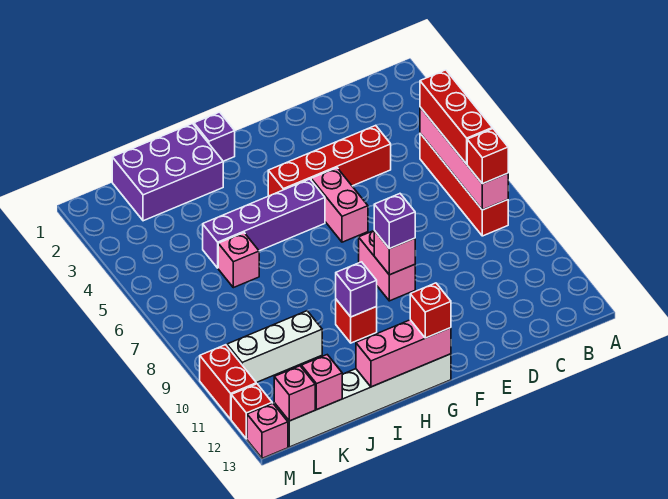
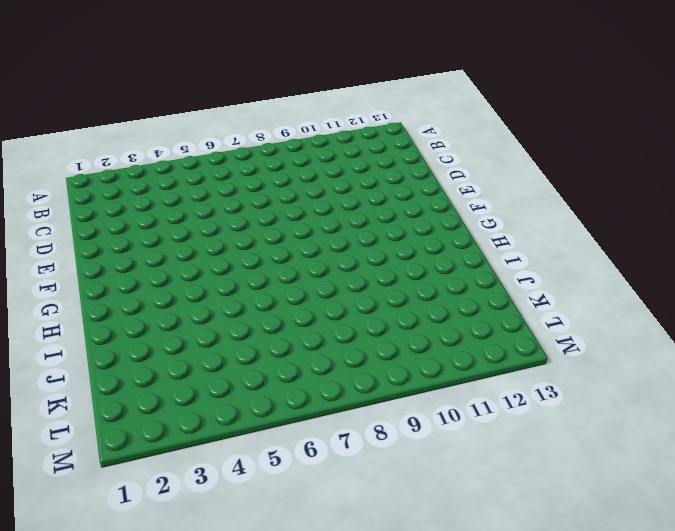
none -> red brick B5:B8 level 1
none -> red brick D4:G4 level 1
none -> pink brick F5:F6 level 1

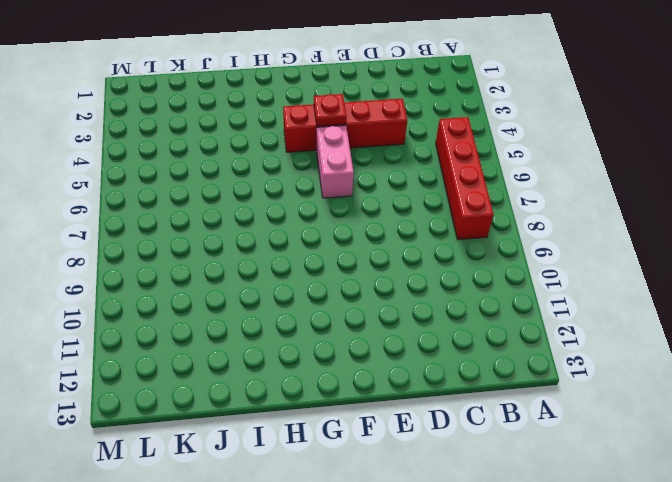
red plate F4 level 2 -> none
none -> pink brick F8:F9 level 1
none -> purple brick G5:J5 level 1
none -> white brick G13:L13 level 1

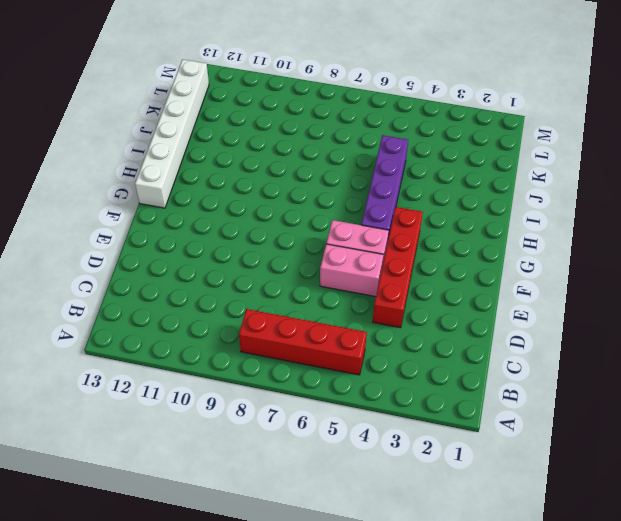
pink brick E5:E6 level 1 -> pink brick F8:F9 level 1
none -> purple brick H1 level 1
none -> red brick H10 level 1
none -> purple brick I1:K2 level 1

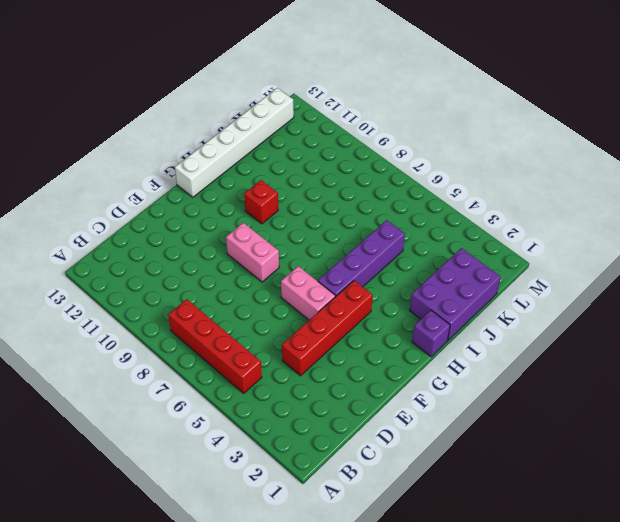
none -> pink brick J6 level 1
none -> white brick J10:L10 level 1
none -> red brick M10:M11 level 1

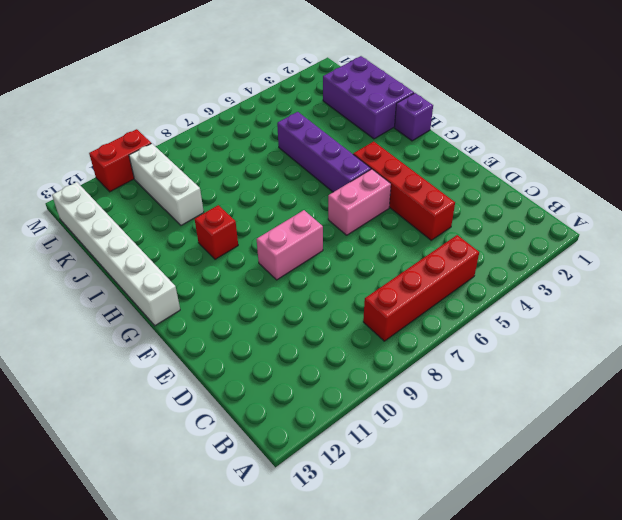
none -> pink brick J6 level 1
none -> red brick M12 level 1
none -> pink brick M13 level 1

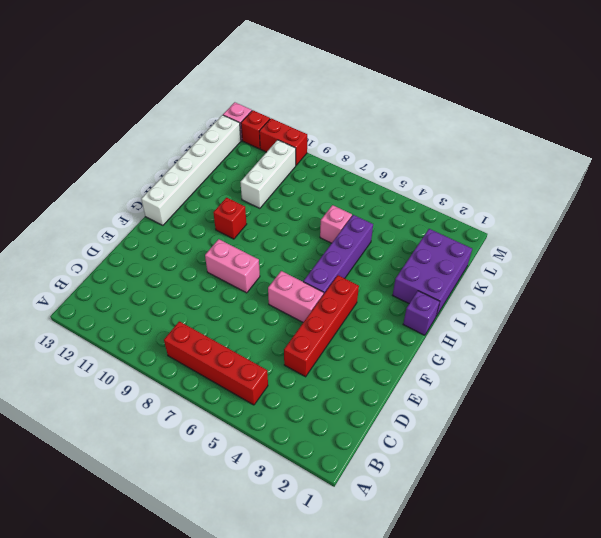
none -> pink brick B5:B8 level 2
none -> pink brick F9 level 2
none -> pink brick G13:I13 level 2

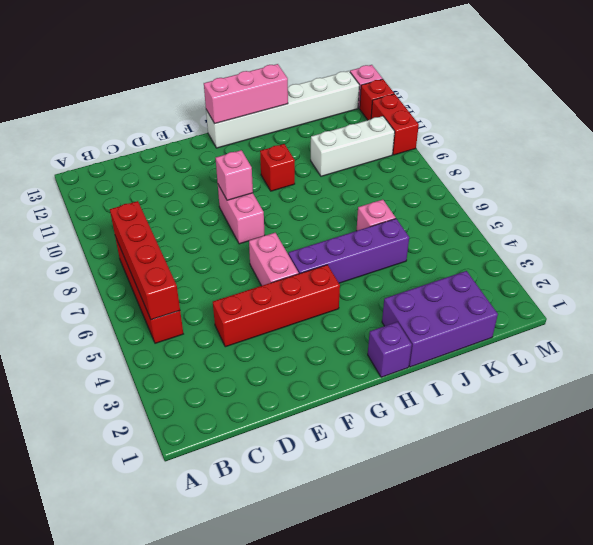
red brick B5:B8 level 2 -> pink brick B5:B8 level 2
none -> purple brick H10 level 2
none -> pink brick K13 level 2
none -> pink brick L13 level 2

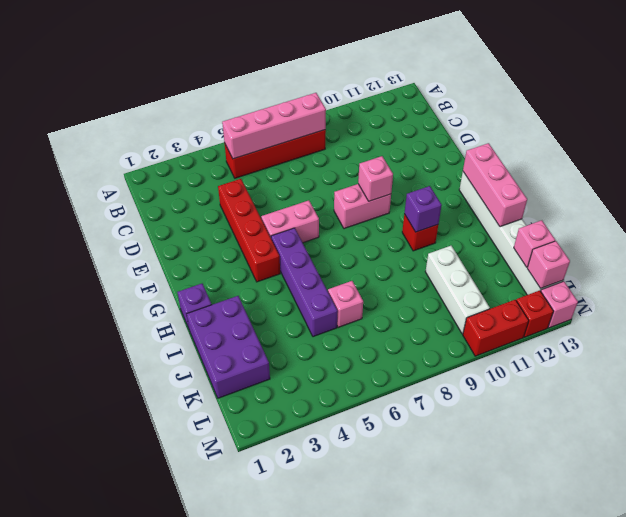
none -> red brick B5:B7 level 3
none -> red brick B8 level 3
none -> purple brick F9 level 3

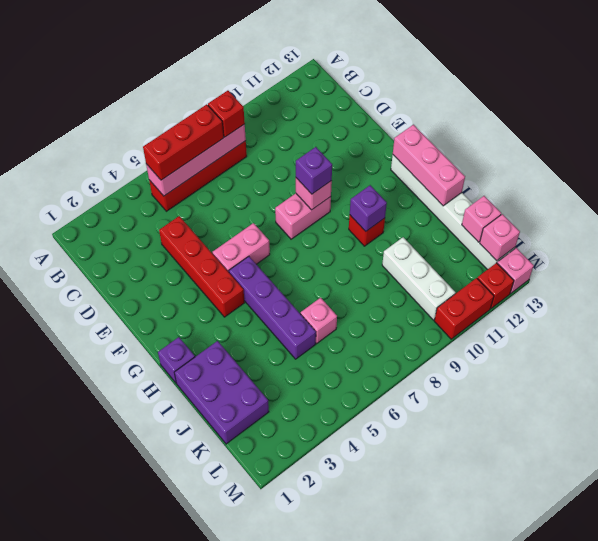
none -> red brick G13 level 3

